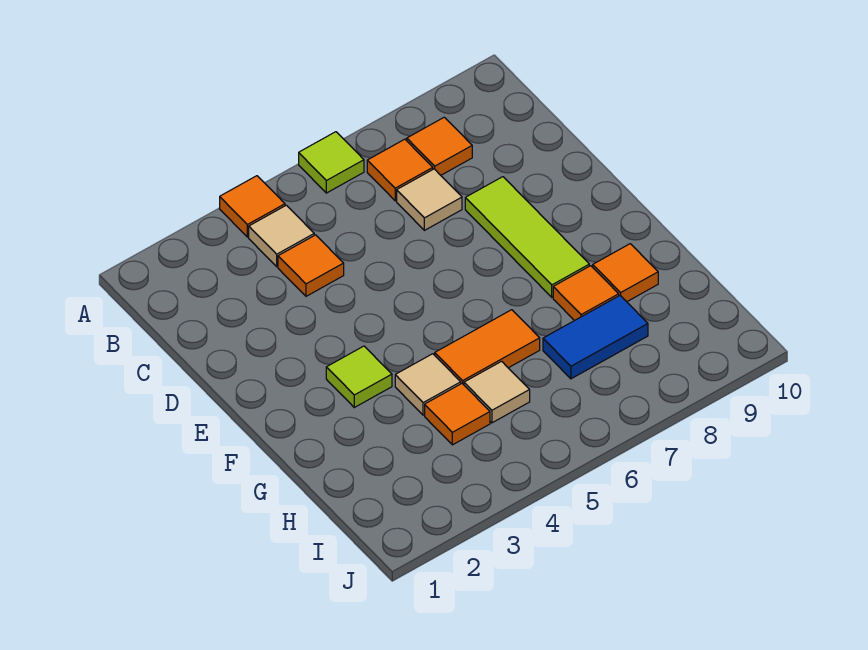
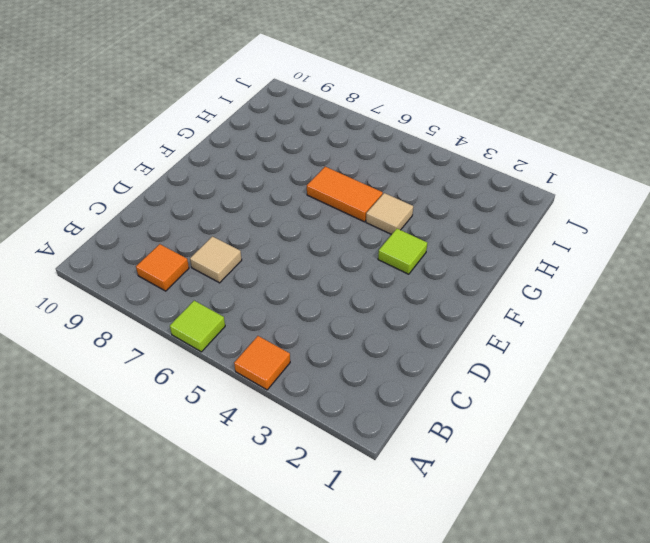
none -> tan tile B4 level 1
none -> orange tile B7 level 1
none -> orange tile C4 level 1

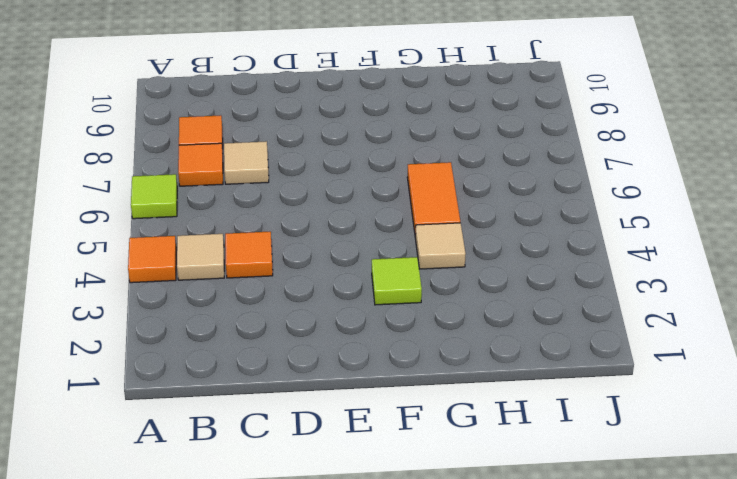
none -> lime tile D8:F8 level 1
none -> orange tile G8 level 1
none -> orange tile G9 level 1

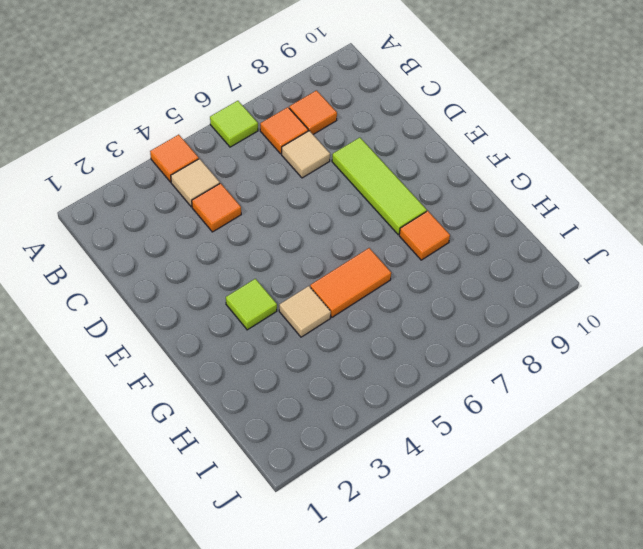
none -> orange tile G9 level 1
none -> orange tile H4 level 1
none -> tan tile H5 level 1

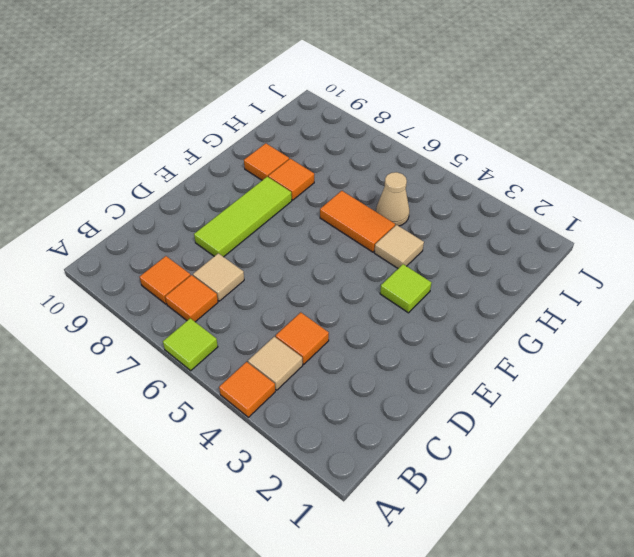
tan cone H5 level 1 -> tan tile H5 level 1
none -> orange tile H4 level 1
none -> blue tile H7:H8 level 1

